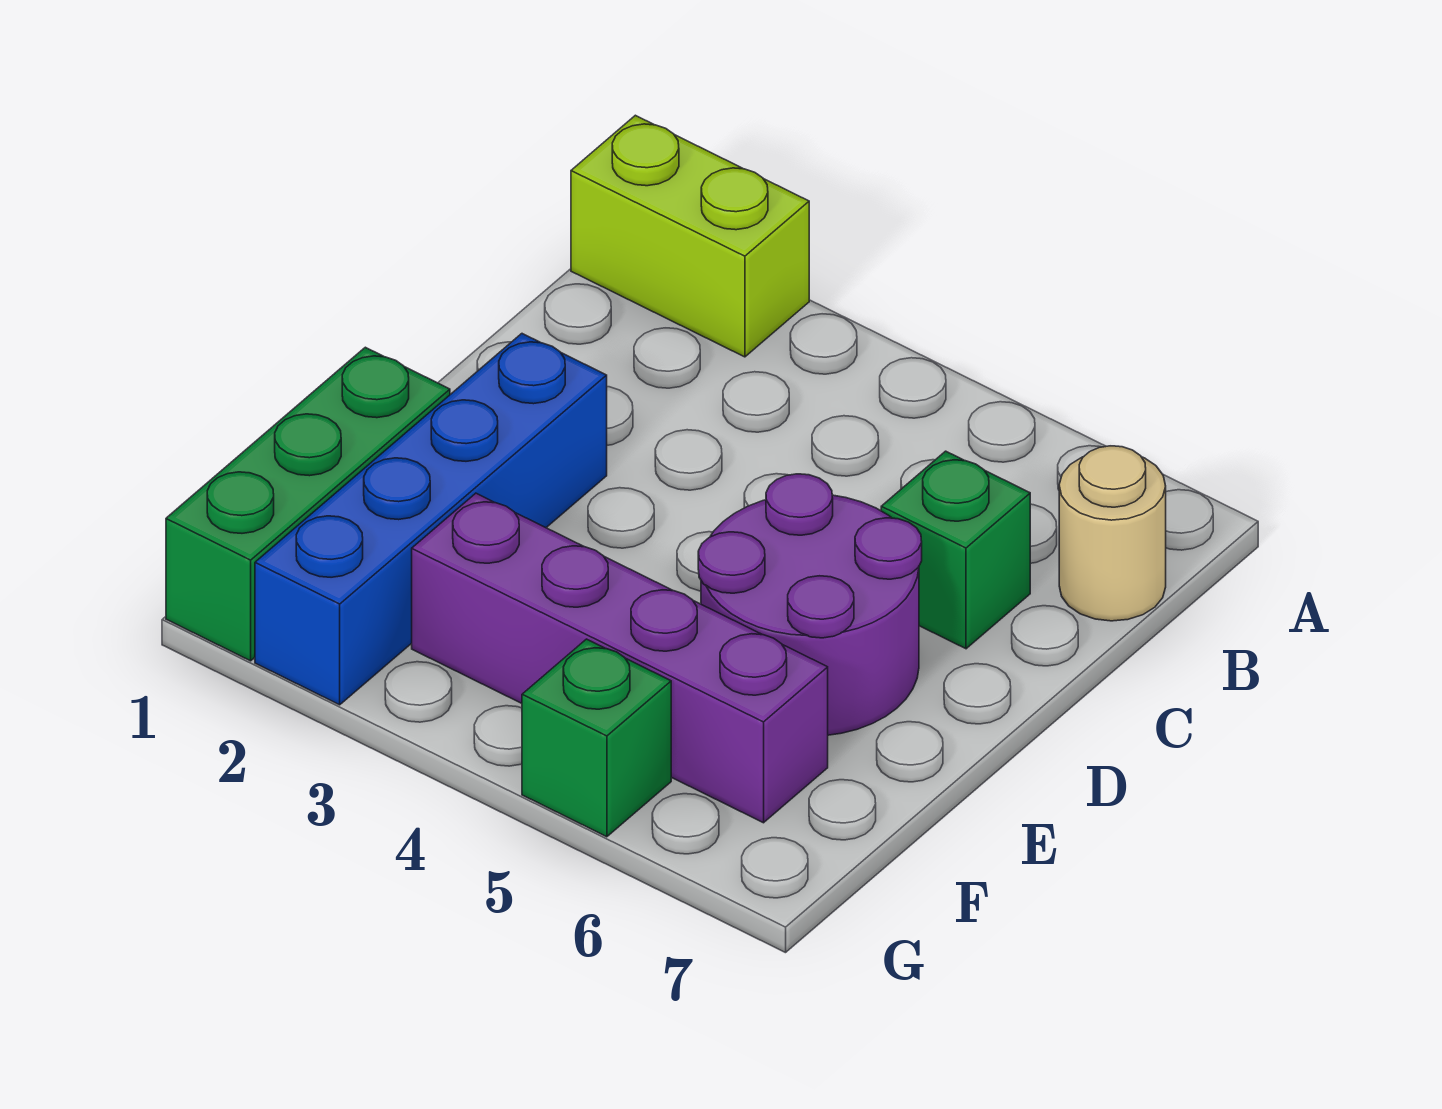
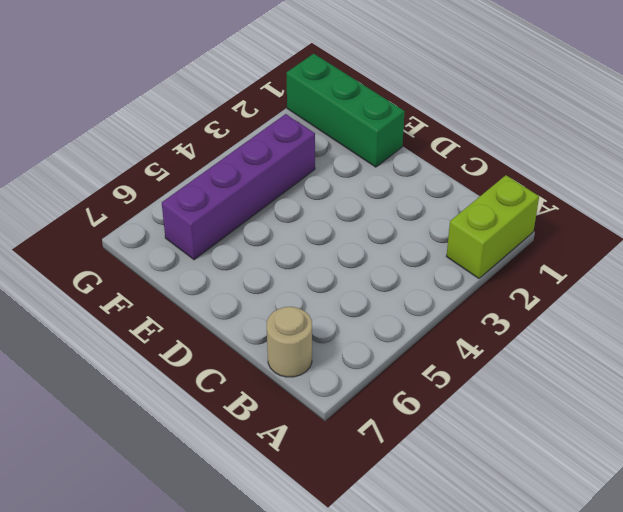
none -> green brick C6 level 1
none -> blue brick D2:G2 level 1

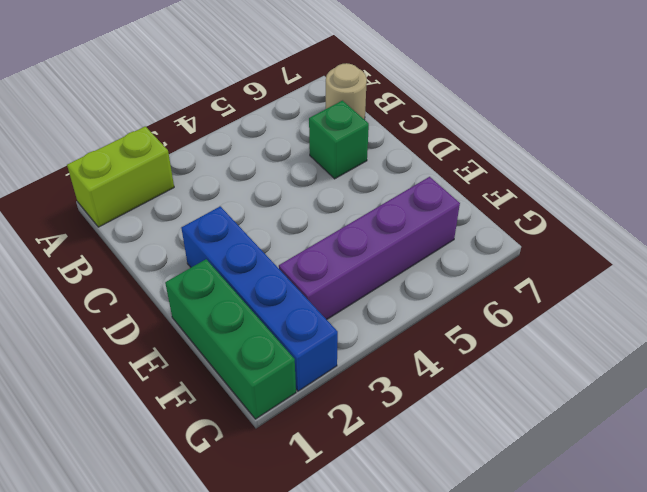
none -> purple round brick D5:E6 level 1
none -> green brick G5 level 1

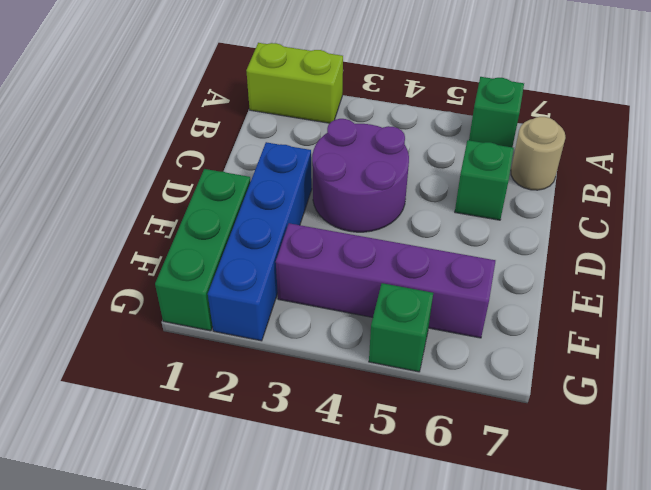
green brick A6 level 1 -> none
purple round brick C3:D4 level 1 -> purple round brick D5:E6 level 1

